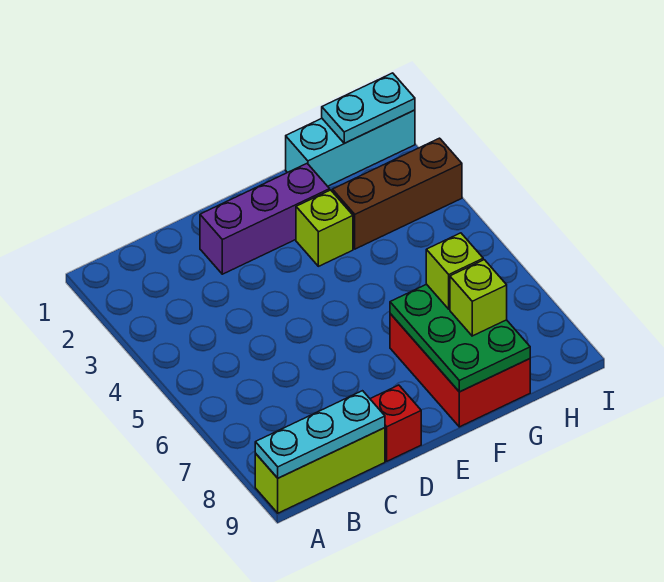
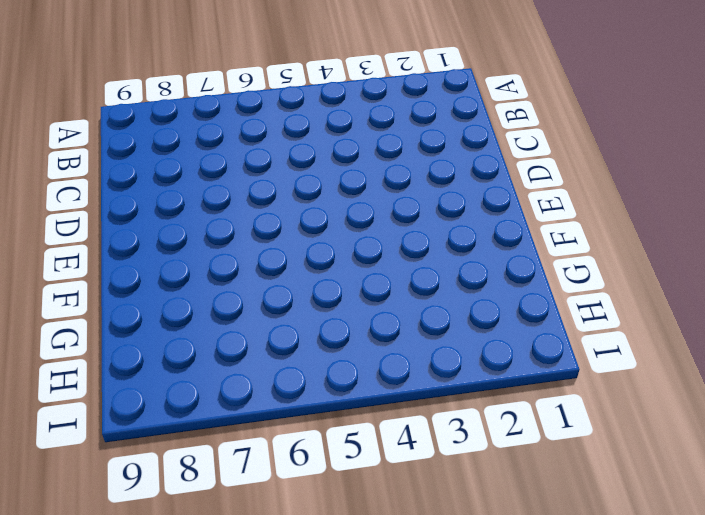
none -> lime brick A9:C9 level 1
none -> purple brick D2:F2 level 1
none -> red brick D9 level 1

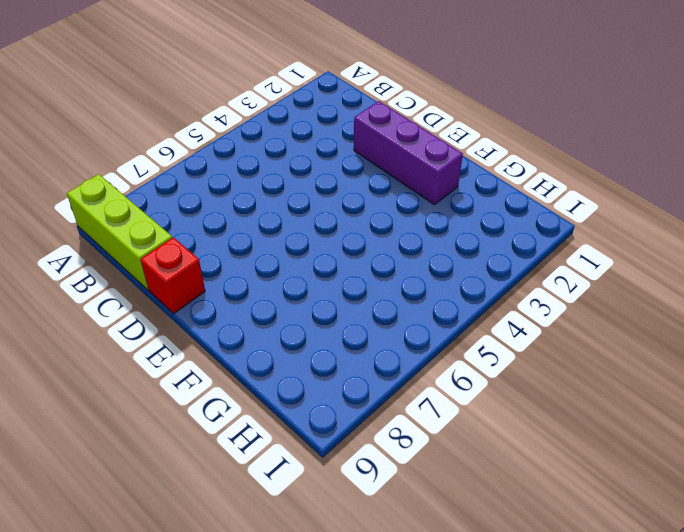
none -> lime brick F3 level 1
none -> red brick F7:G9 level 1
none -> cyan brick G1:I1 level 1

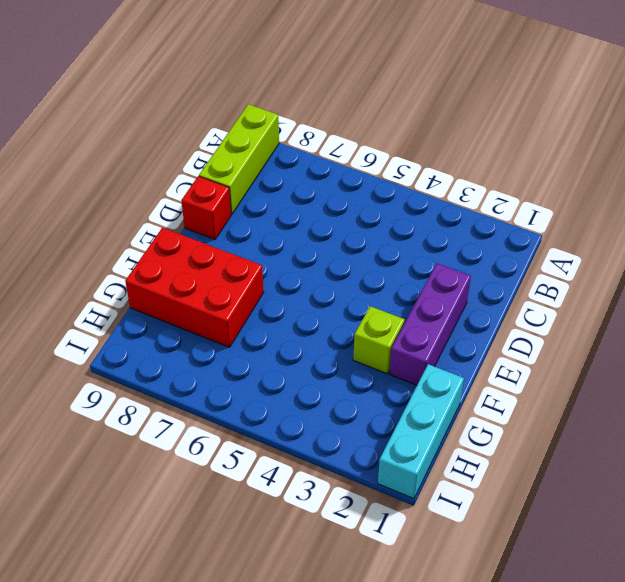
none -> brown brick G3:I3 level 1
none -> cyan plate A9:C9 level 2
none -> green plate F7:G9 level 2

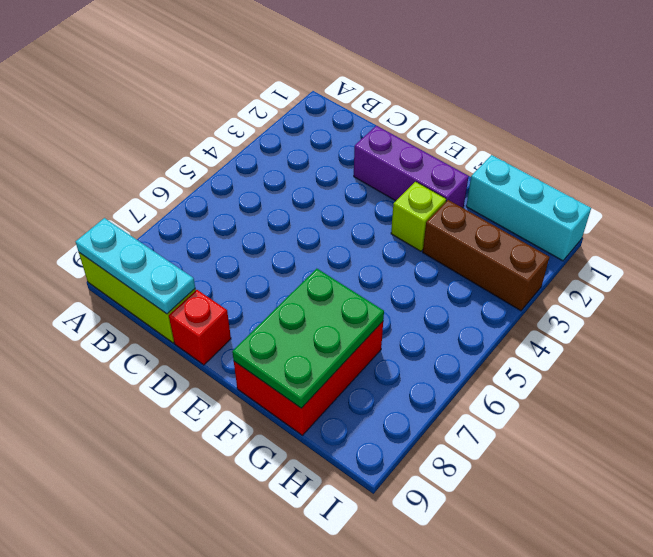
none -> cyan plate H1:I1 level 2
none -> lime brick G7 level 3
none -> lime brick G8 level 3

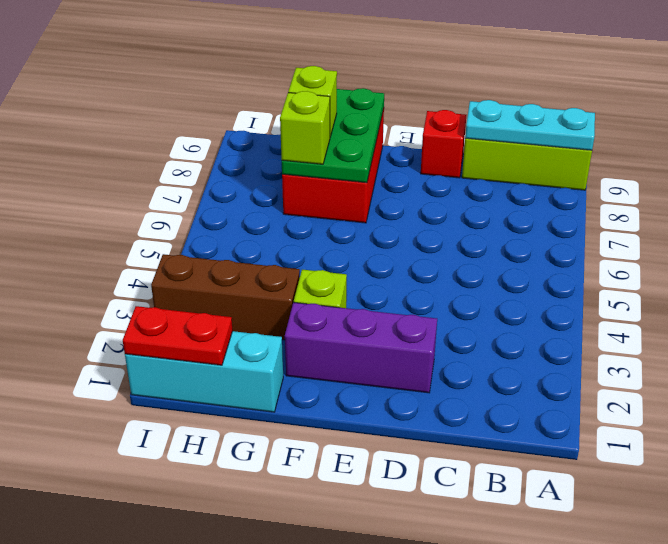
red plate H1:I1 level 2 -> cyan plate H1:I1 level 2

